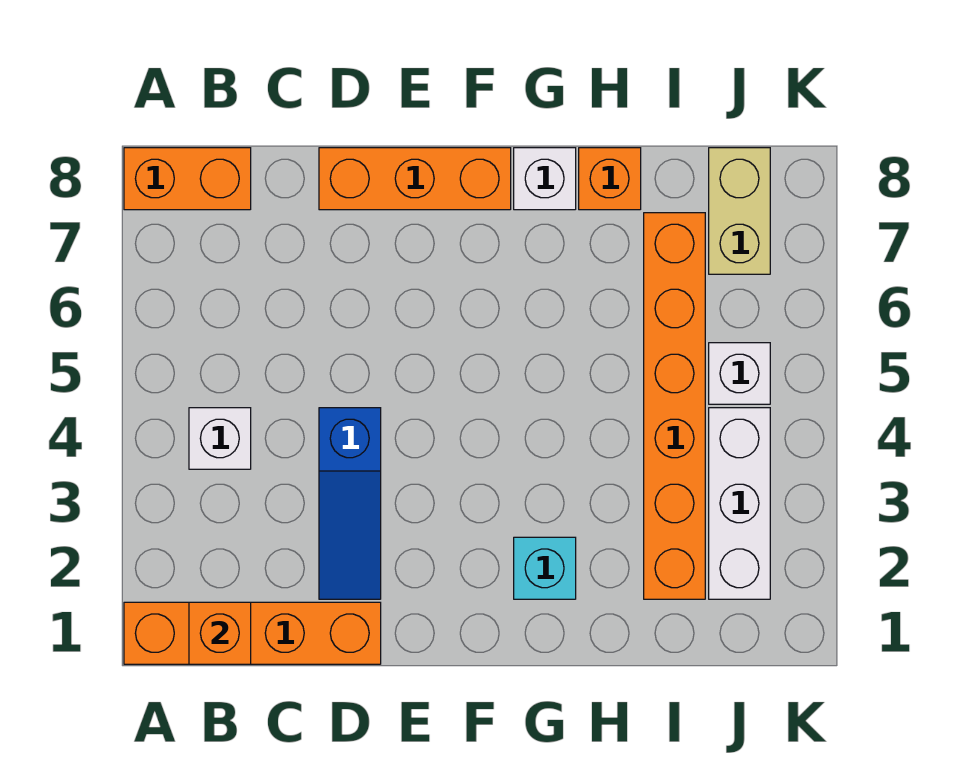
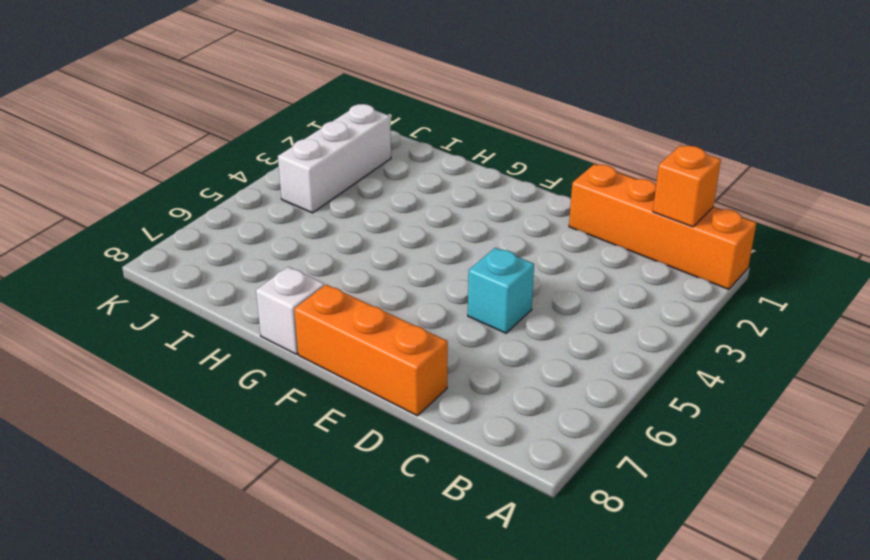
cyan brick D5 level 1 -> cyan brick G2 level 1
none -> orange brick A8:B8 level 1
none -> white brick B4 level 1
none -> blue slope D2:D4 level 1 top 4

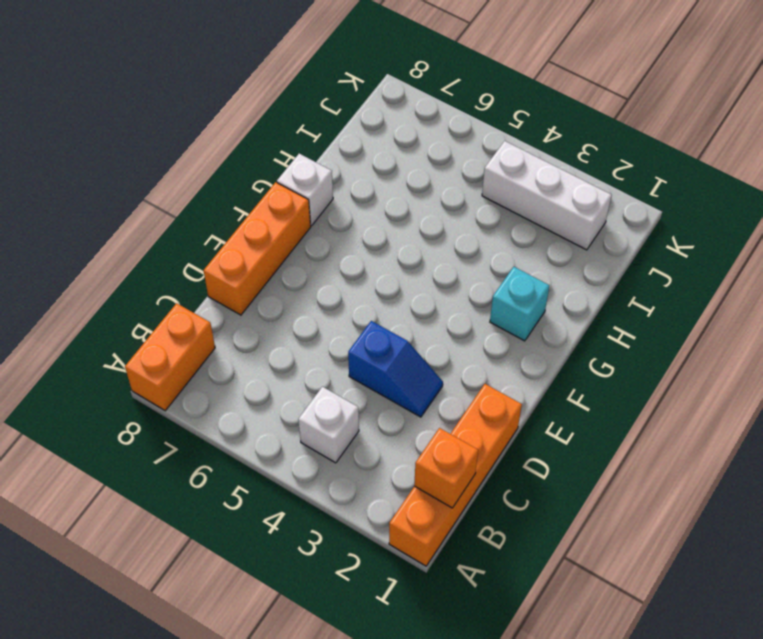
blue slope D3:D4 level 1 top 4 -> blue slope D2:D4 level 1 top 4
none -> orange brick H8 level 1
none -> orange brick I2:I7 level 1
none -> white brick J5 level 1

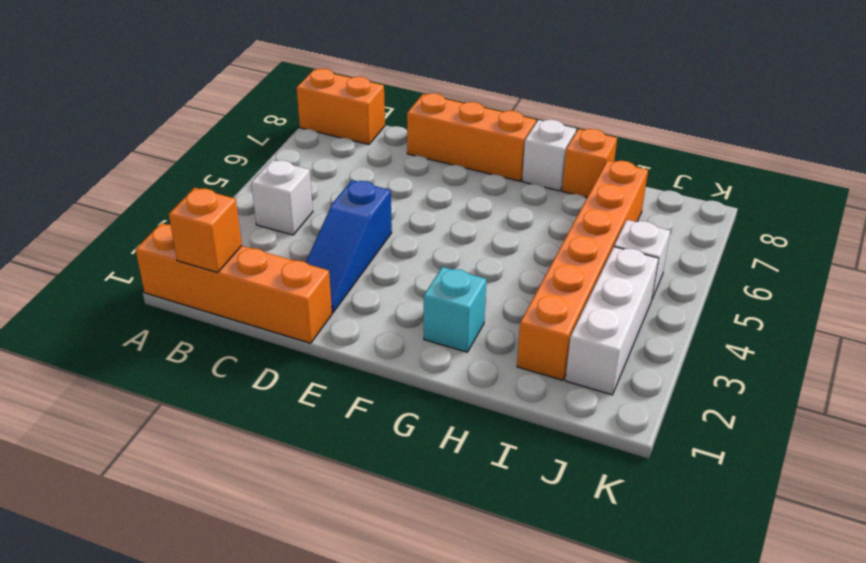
none -> tan brick J7:J8 level 1

